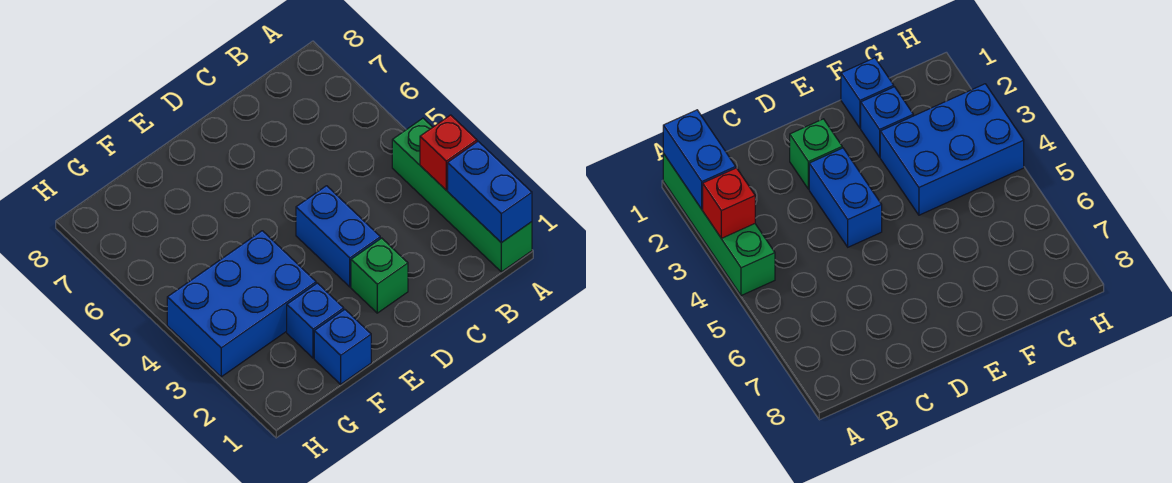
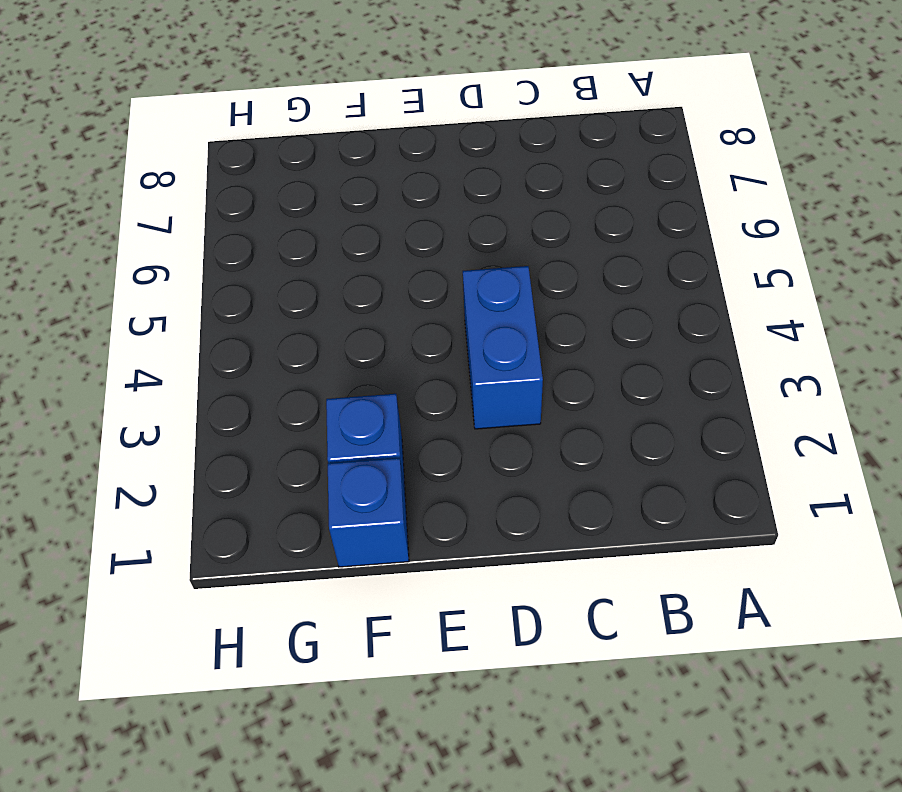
none -> green brick A1:A4 level 1
none -> green brick D2 level 1

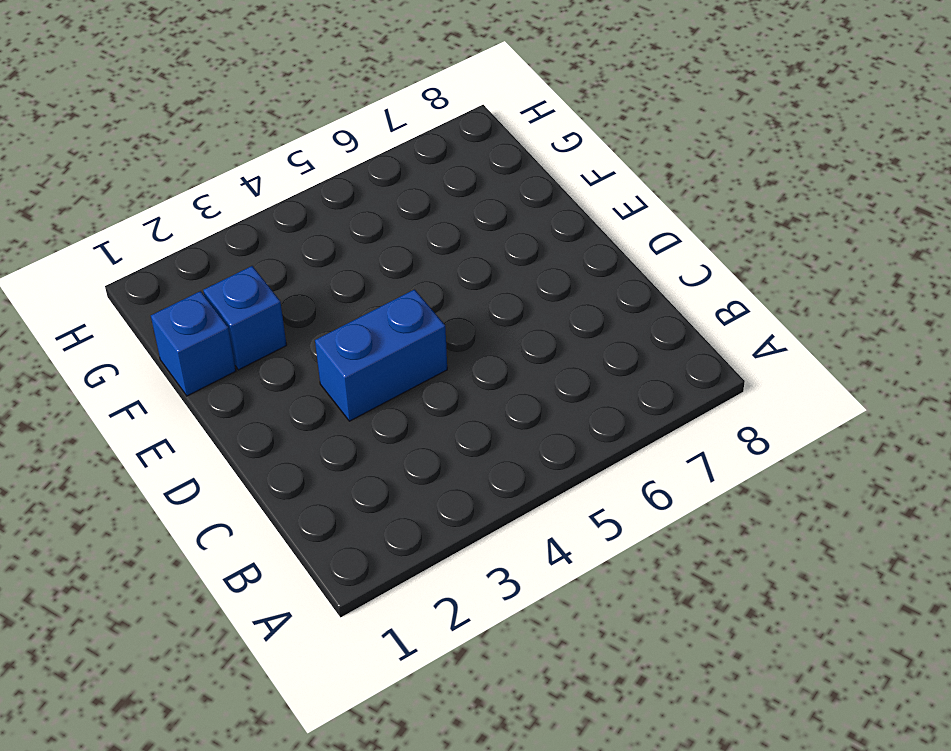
none -> green brick A1:A4 level 1
none -> green brick D2 level 1

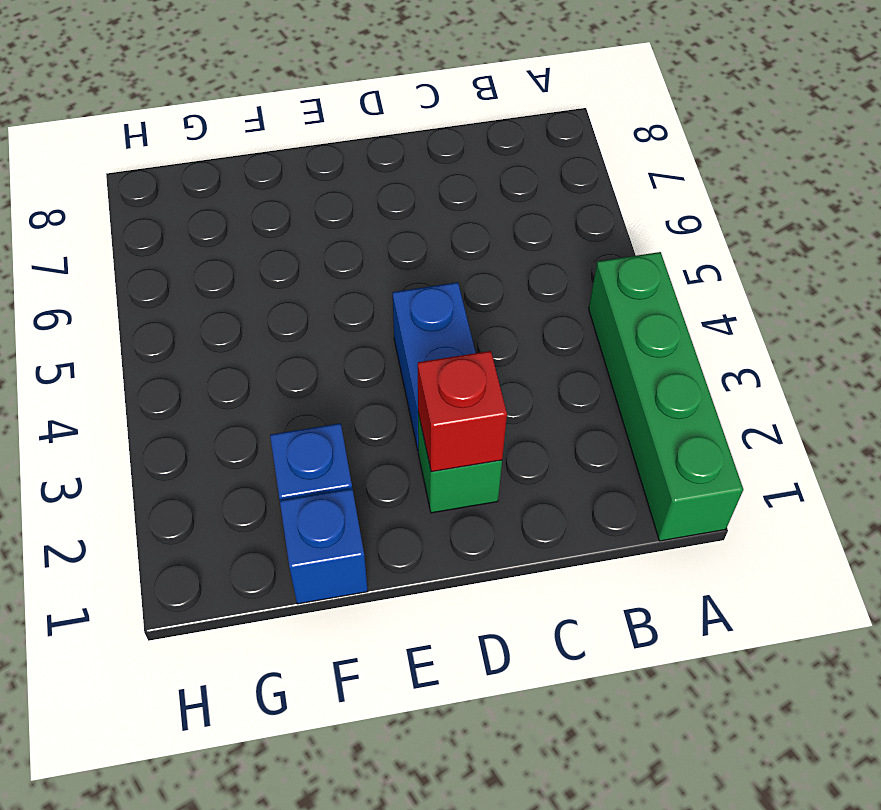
red brick D2 level 2 -> red brick A3 level 2
none -> blue brick F3:H4 level 1
none -> blue brick A1:A2 level 2

